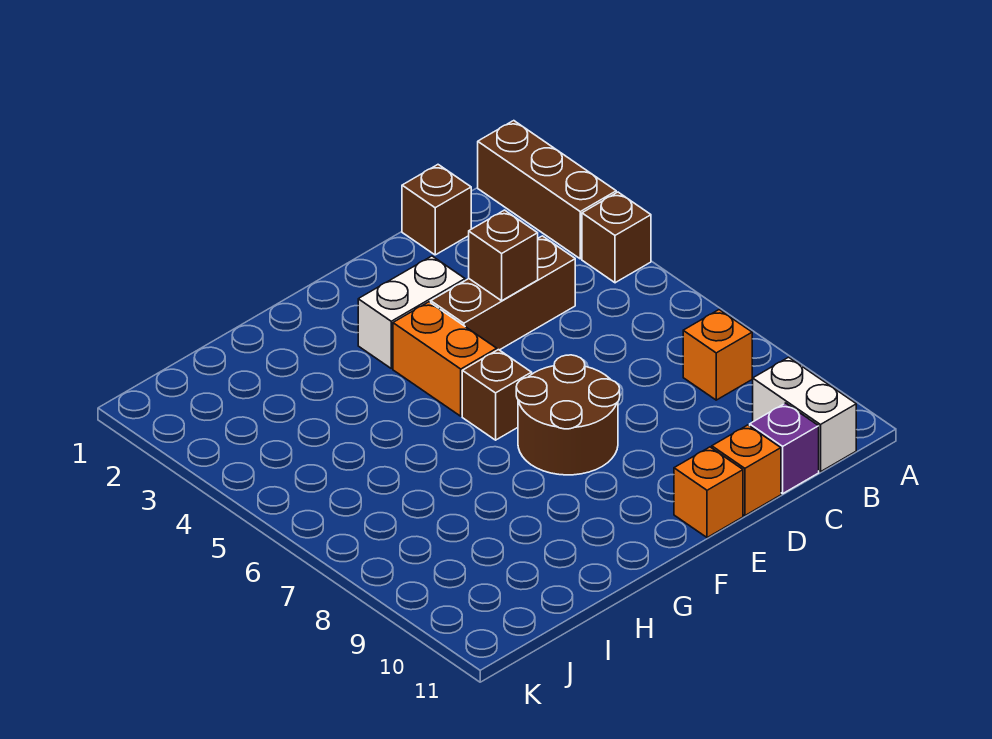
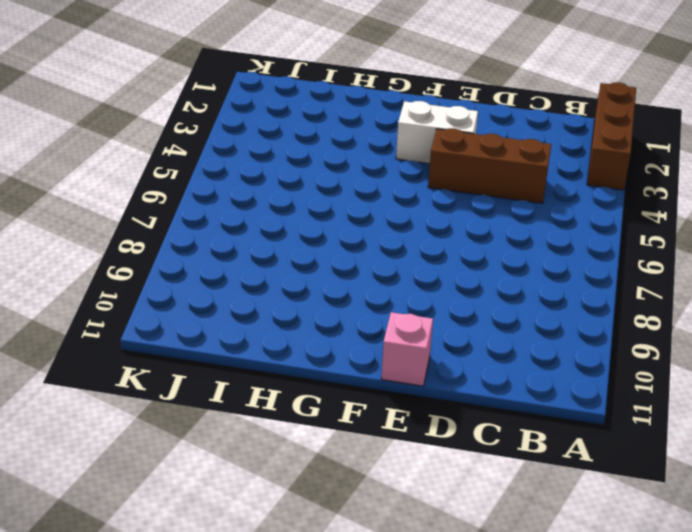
pink brick E11 level 1 -> orange brick E11 level 1
none -> brown brick A4 level 1
none -> orange brick B8 level 1
none -> white brick B10:B11 level 1

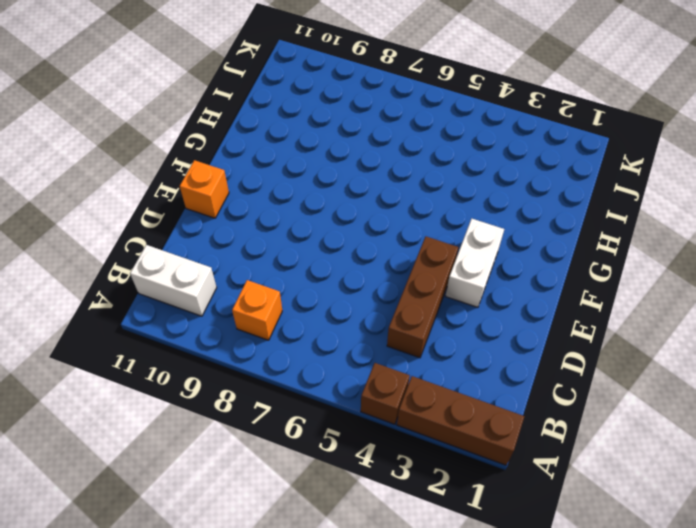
none -> brown brick C1 level 1
none -> purple brick C11 level 1
none -> orange brick D11 level 1

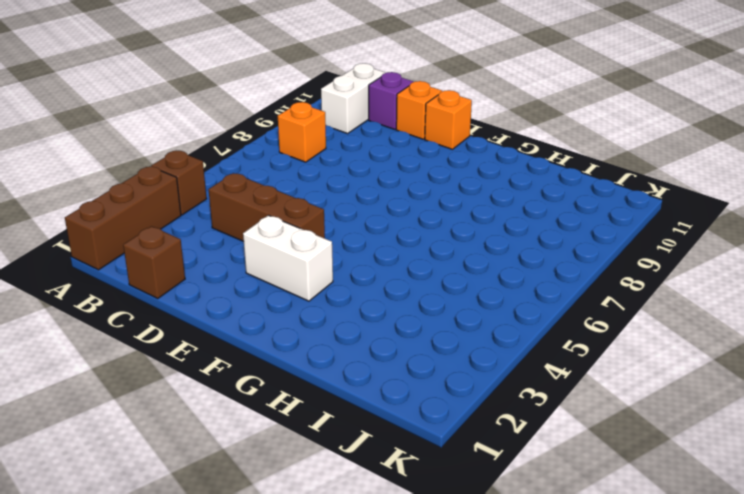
none -> brown round brick E7:F8 level 1
none -> orange brick F4:F5 level 1
none -> brown brick F6 level 1

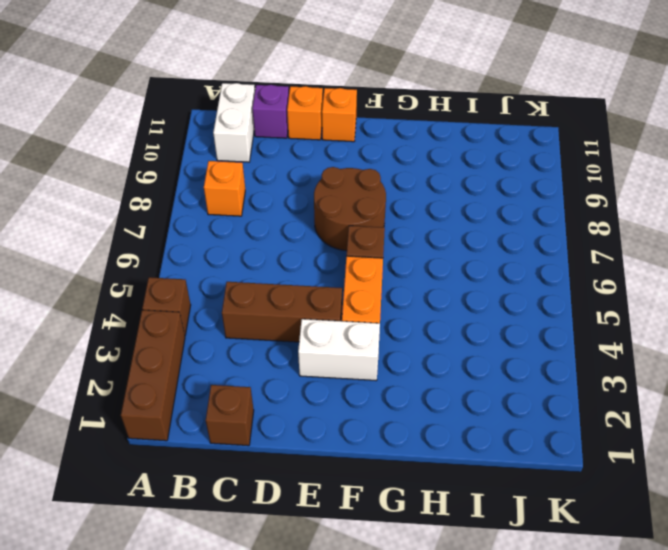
none -> brown brick D4 level 2

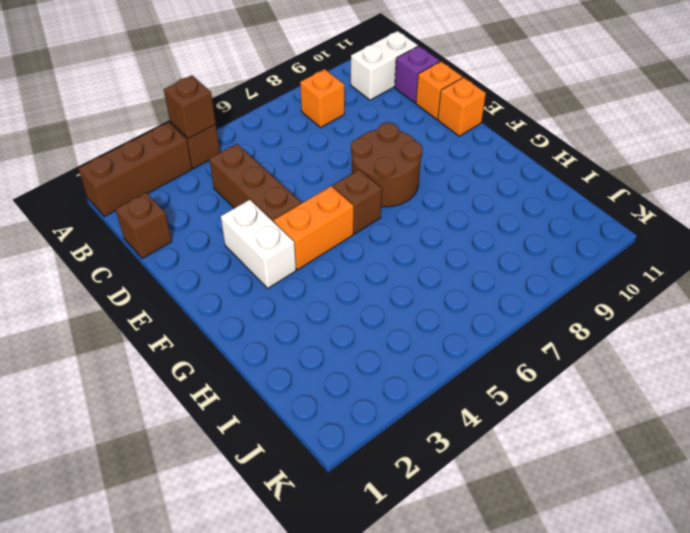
brown brick A4 level 2 -> brown brick D4 level 2

